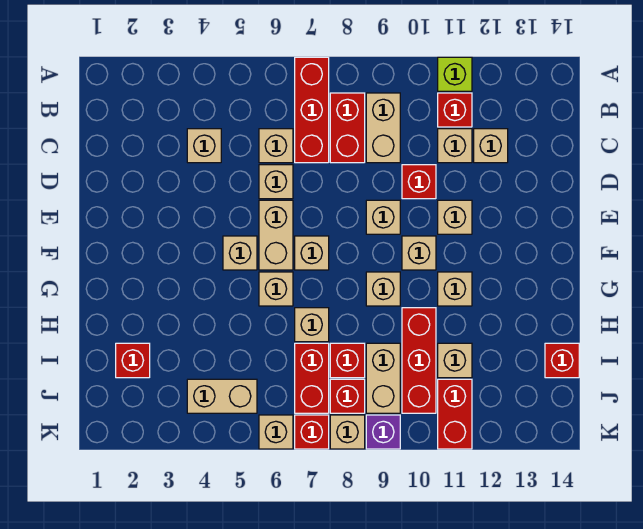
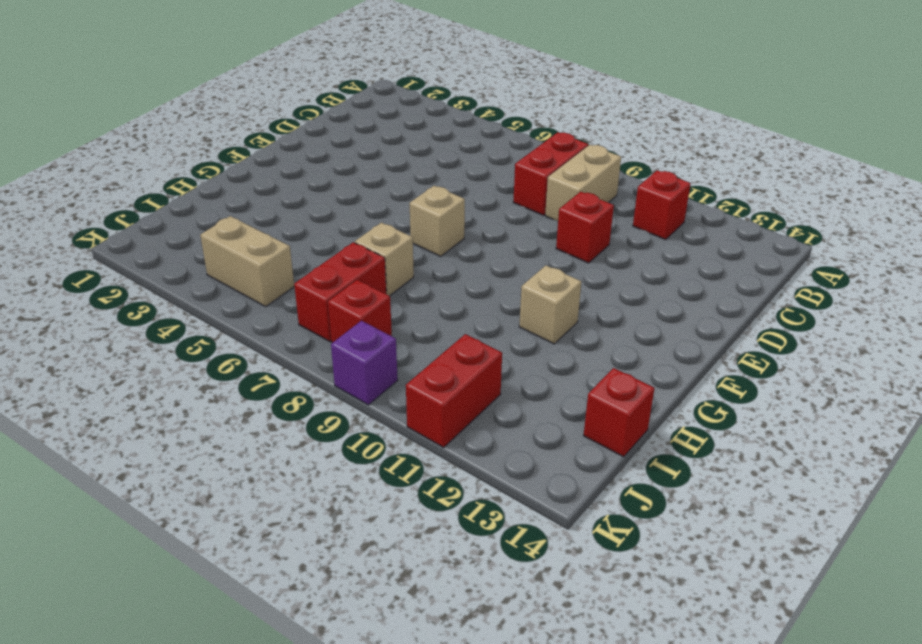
none -> red brick A7:C7 level 1
none -> lime brick A11 level 1
none -> tan brick C4 level 1
none -> tan brick C6 level 1

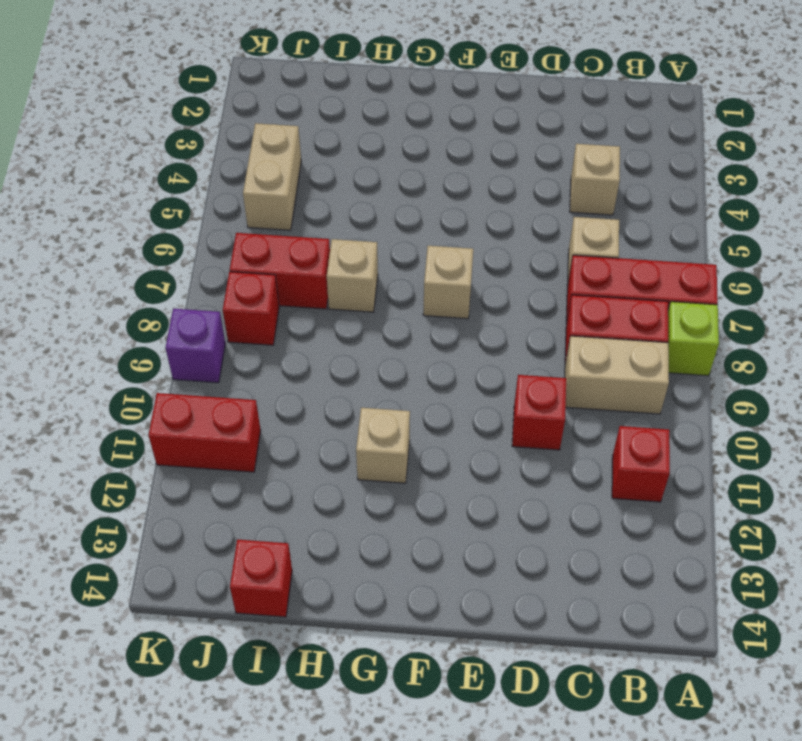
lime brick A8 level 1 -> lime brick A11 level 1
none -> tan brick C11 level 1
none -> tan brick C12 level 1
none -> tan brick D6 level 1
none -> tan brick E6:F6 level 1

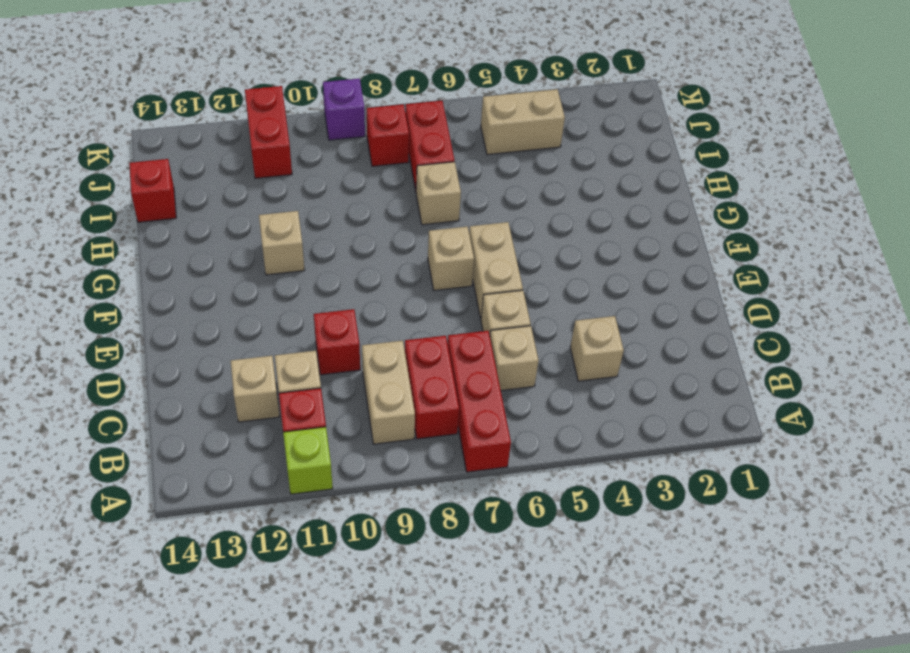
none -> tan brick E9 level 1
none -> tan brick E11 level 1
none -> tan brick F5 level 1
none -> tan brick F10 level 1

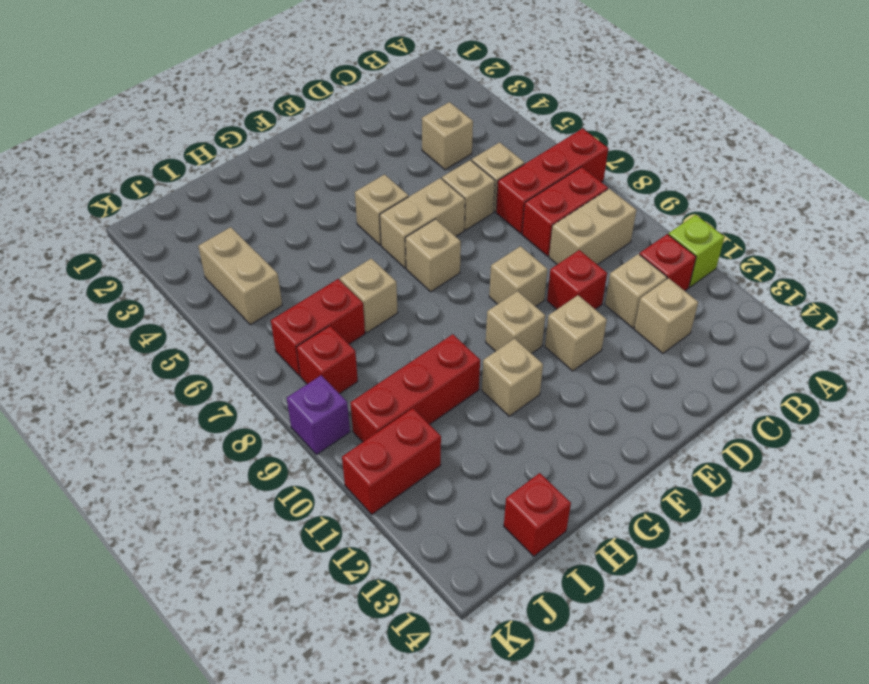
none -> tan brick G6 level 1
none -> tan brick G9 level 1
none -> red brick I2 level 1
none -> red brick I8 level 1

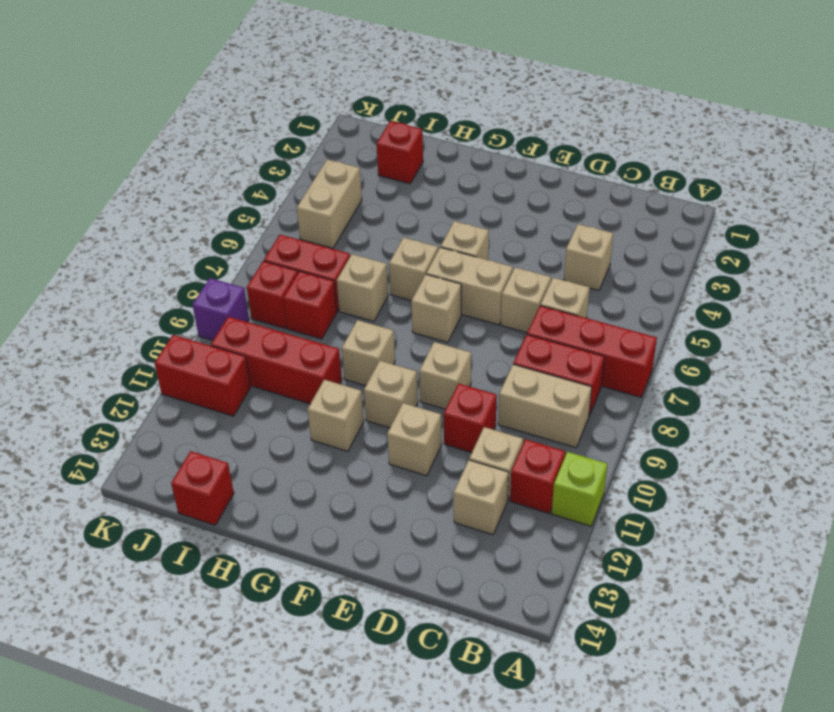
none -> tan brick I9:J9 level 1
none -> tan brick I11 level 1
none -> tan brick K6 level 1
none -> red brick K7 level 1

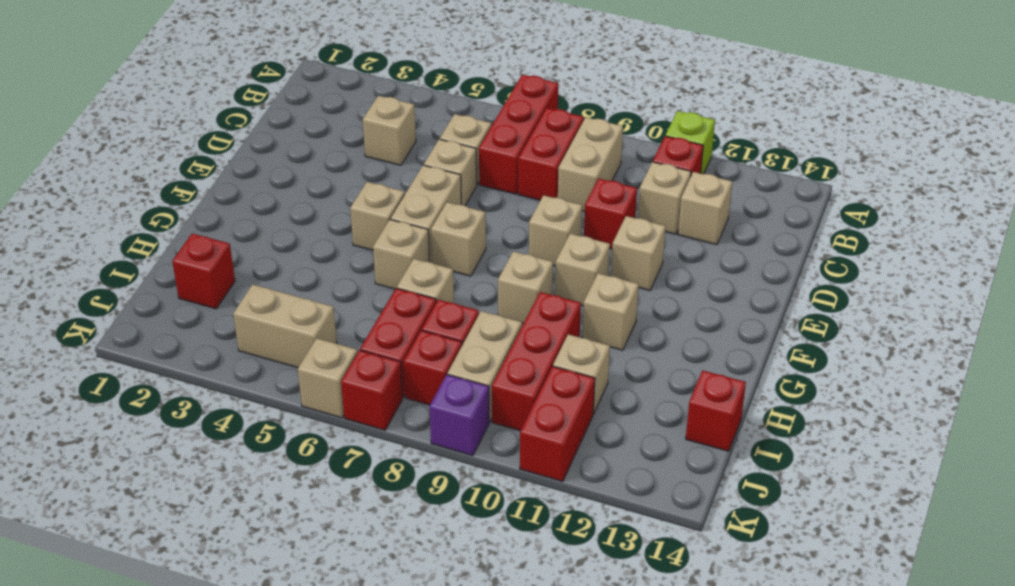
none -> tan brick K8 level 1

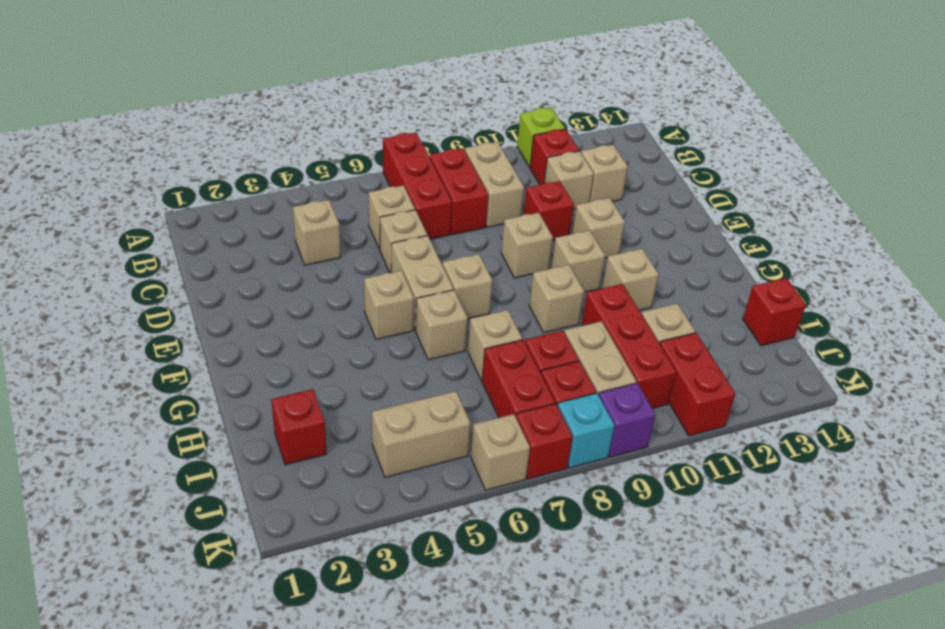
cyan brick K8 level 1 -> tan brick K8 level 1

